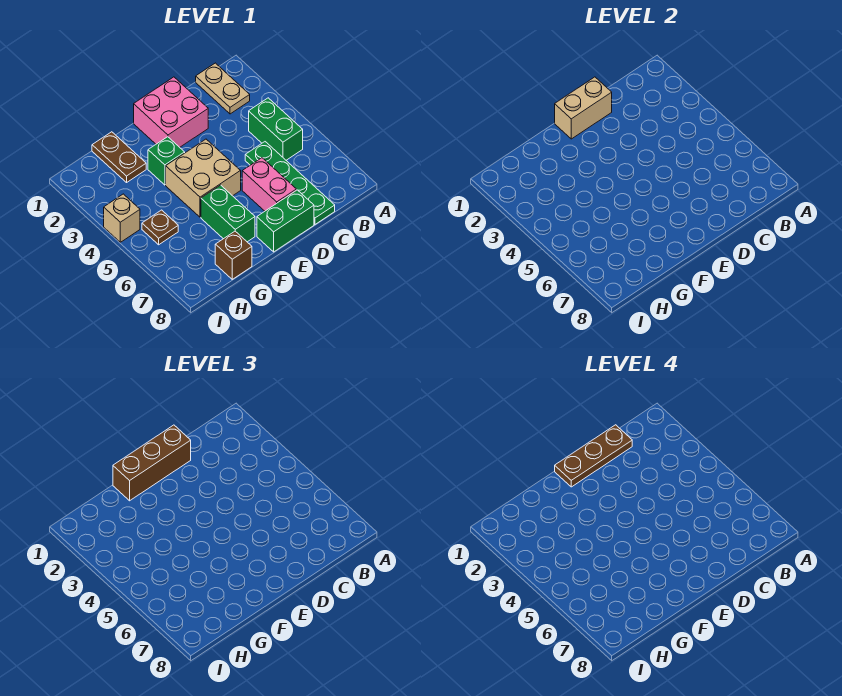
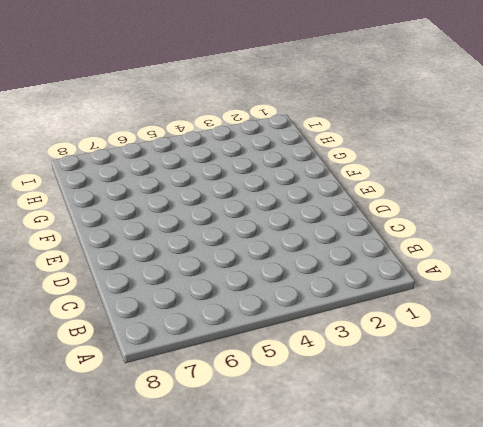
none -> tan plate B1:B2 level 1
none -> green brick B4:B5 level 1
none -> green plate C5:C8 level 1

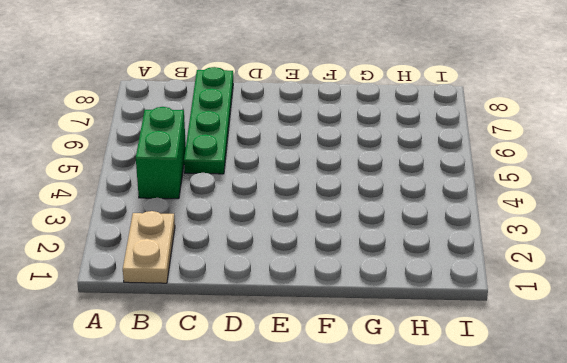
none -> pink brick D1:E2 level 1
none -> pink brick D6:D7 level 1
none -> green brick D8:E8 level 1

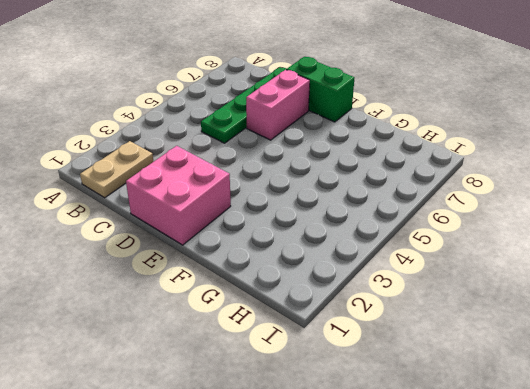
none -> green brick B4:B5 level 1
none -> tan brick E4:F5 level 1
none -> green brick F3 level 1

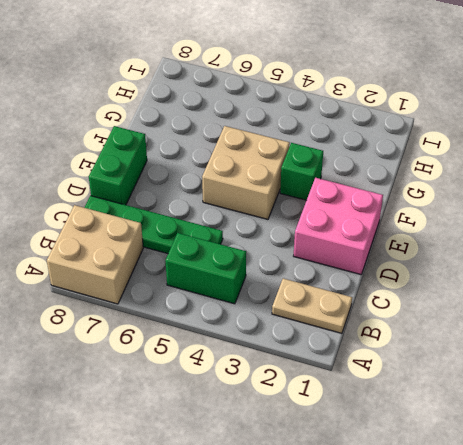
tan brick A7:B8 level 1 -> none
none -> pink brick D6:D7 level 1
none -> green brick F6:F7 level 1
none -> brown plate G1:G2 level 1

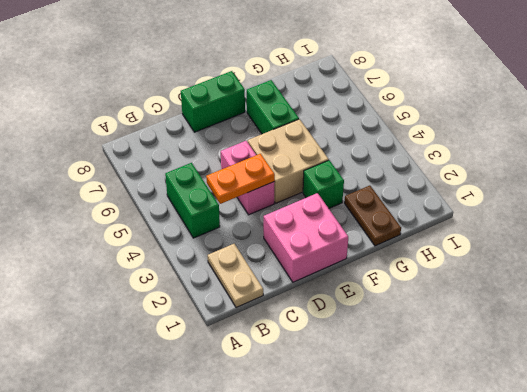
orange plate C4:D4 level 2 -> none
pink brick D4:D5 level 1 -> pink brick D6:D7 level 1
none -> green plate C5:C8 level 1
none -> brown brick G8 level 1
none -> brown plate H5 level 1

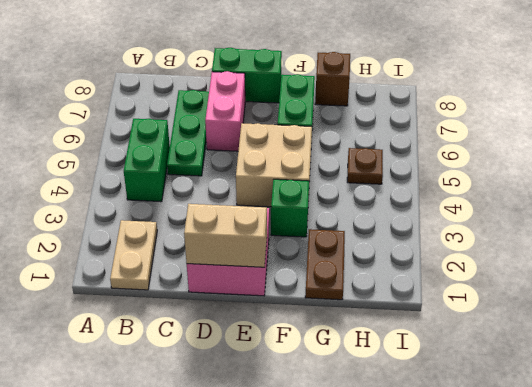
green plate C5:C7 level 1 -> green plate C5:C8 level 1
none -> tan brick I4 level 1
none -> brown brick D1:F1 level 3
none -> brown plate C1:E1 level 4

